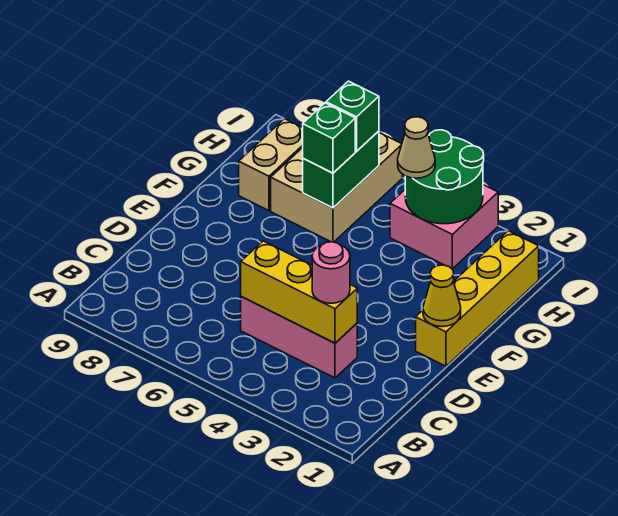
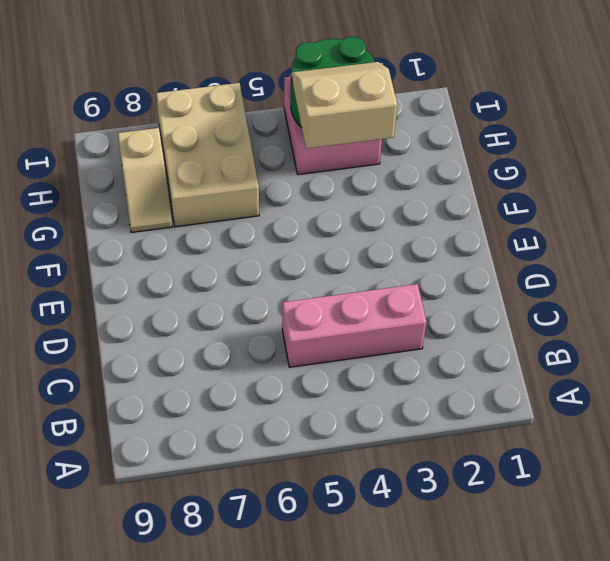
tan slope G3:H4 level 3 top G -> tan cone H4 level 3
tan slope G8:H8 level 1 top H -> tan brick G8:H8 level 1
none -> yellow brick E1:H1 level 1
none -> yellow brick C3:C5 level 2
none -> yellow cone E1 level 2

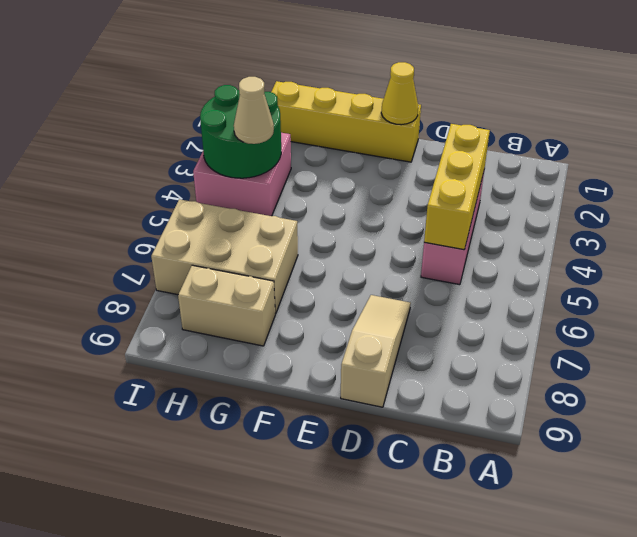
tan slope D7:D9 level 1 top 9 -> none
none -> green brick G6:H6 level 2
none -> pink round brick C3 level 3
none -> green brick G6 level 3

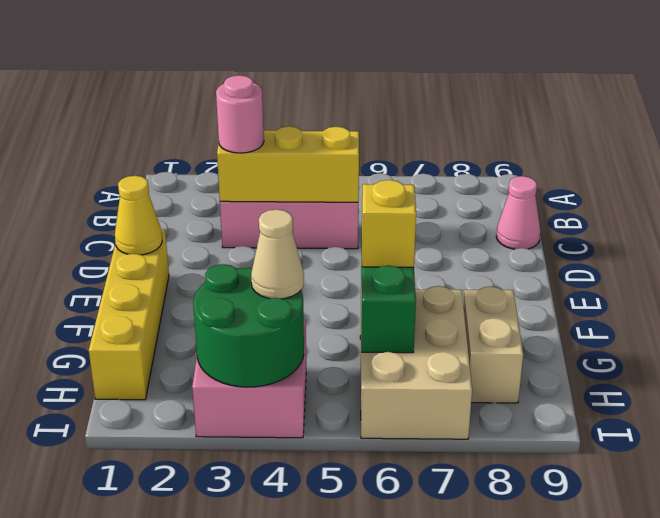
pink cone C9 level 1 -> none
yellow brick G6 level 3 -> green brick G6 level 3
none -> green brick H6 level 3

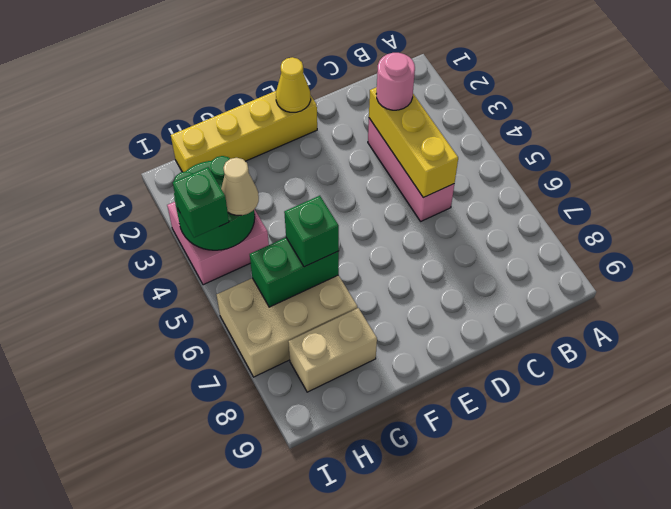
green brick I4 level 3 -> green brick H6 level 3

